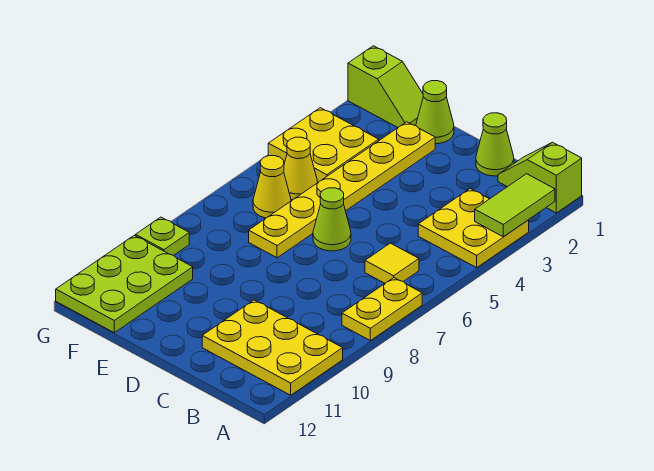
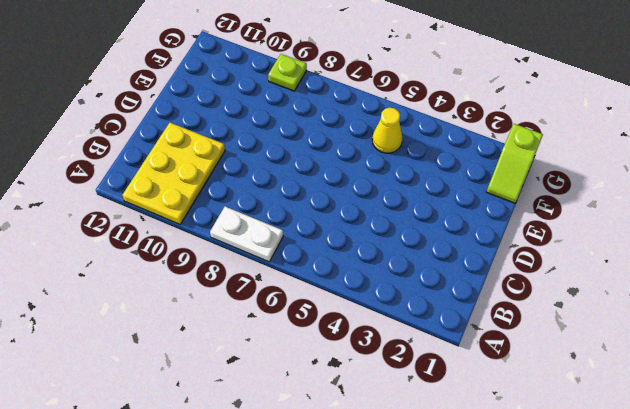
white plate A7:A8 level 1 -> yellow plate A7:A8 level 1
none -> lime slope A1:B1 level 1 top A
none -> yellow plate A3:B4 level 1
none -> yellow tile B6 level 1

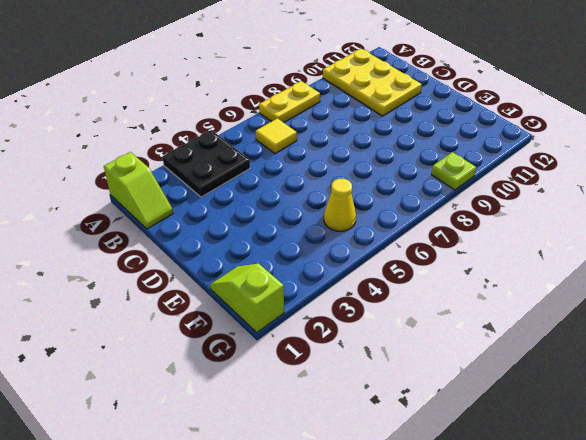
black plate A3:B4 level 1 -> yellow plate A3:B4 level 1
none -> lime cone C1 level 1
none -> lime cone D6 level 1
none -> lime cone E1 level 1

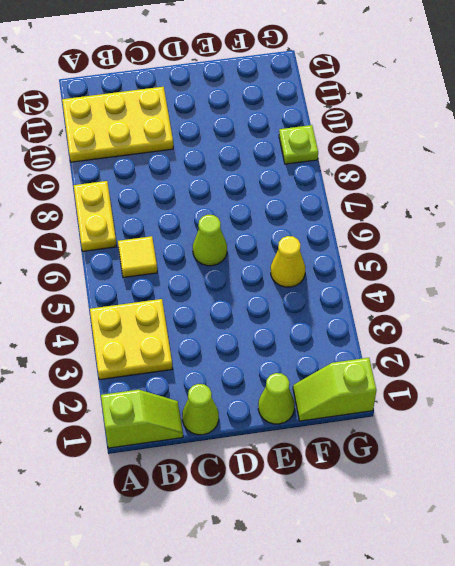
none -> yellow plate E2:E7 level 1
none -> yellow plate F3:G4 level 1
none -> yellow cone F6 level 1

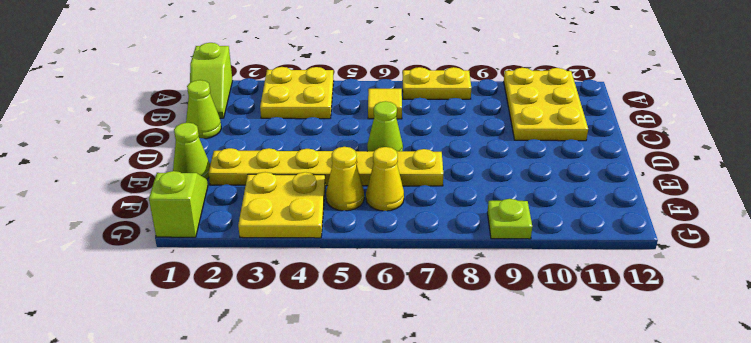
none -> lime plate F10:G12 level 1
none -> lime tile A2:A3 level 2

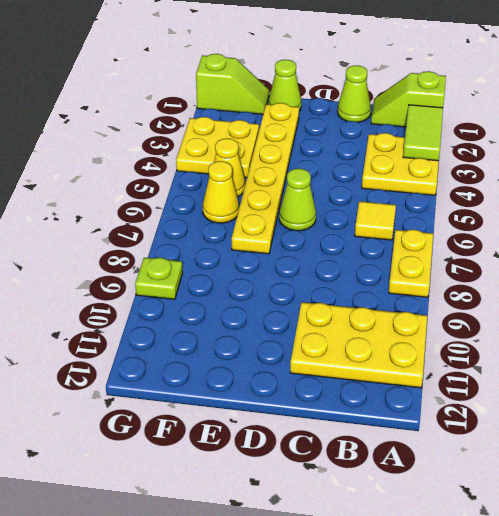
none -> lime plate F10:G12 level 1

